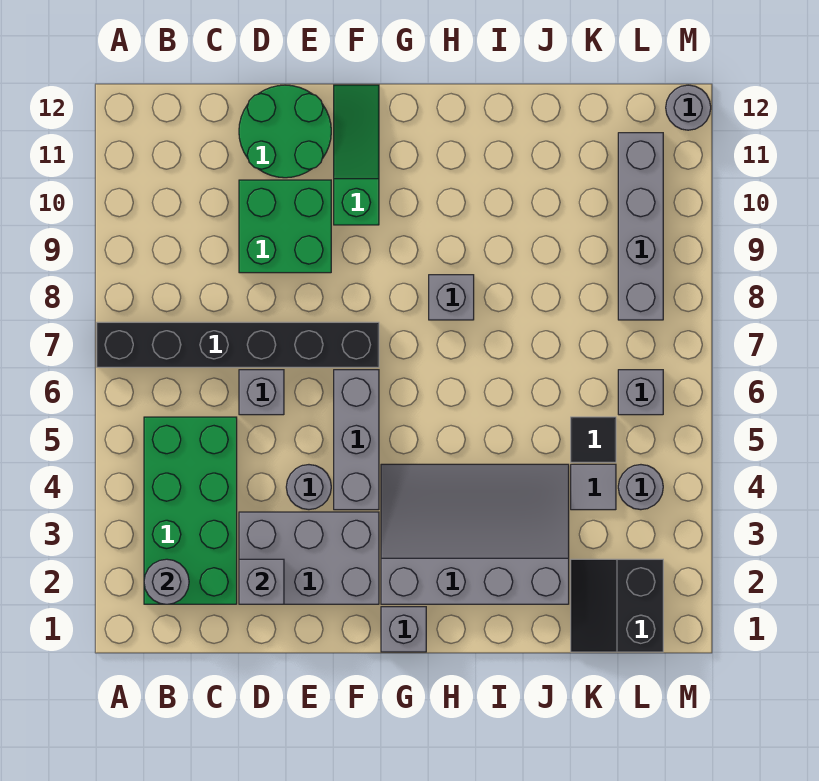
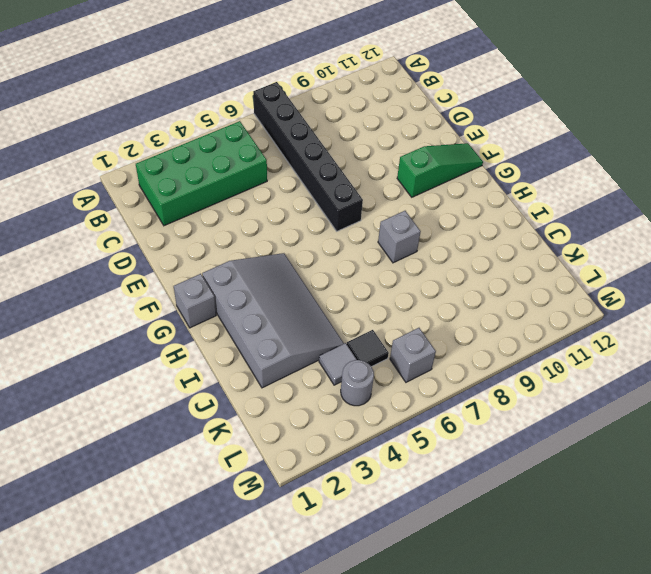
none -> grey brick D2:F3 level 1
none -> grey brick D6 level 1
none -> green brick D9:E10 level 1

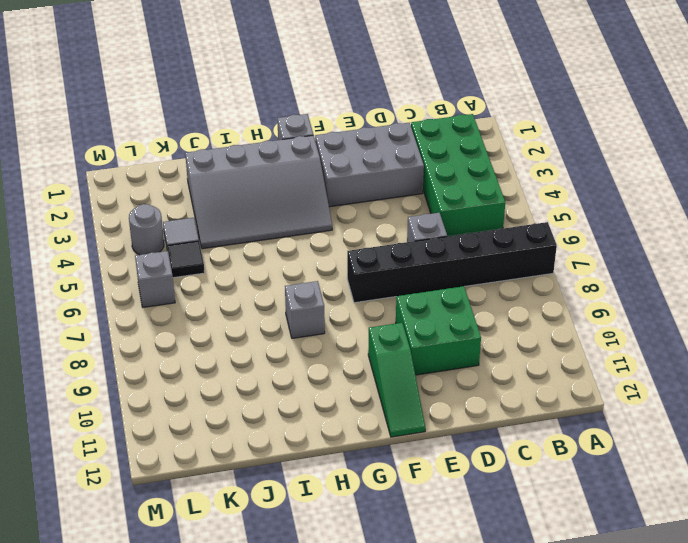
none -> green round brick D11:E12 level 1
none -> grey round brick E4 level 1
none -> grey brick F4:F6 level 1

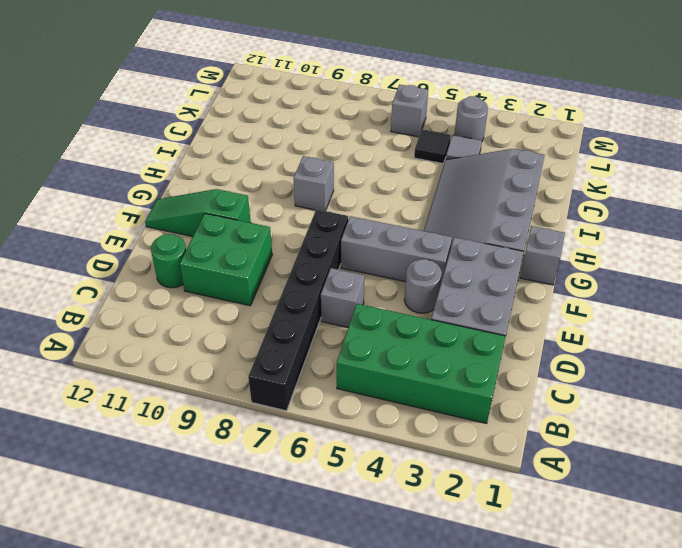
green round brick D11 level 1 -> green round brick D11:E12 level 1
none -> black slope K1:L2 level 1 top L
none -> grey brick L8:L11 level 1
none -> grey round brick M12 level 1

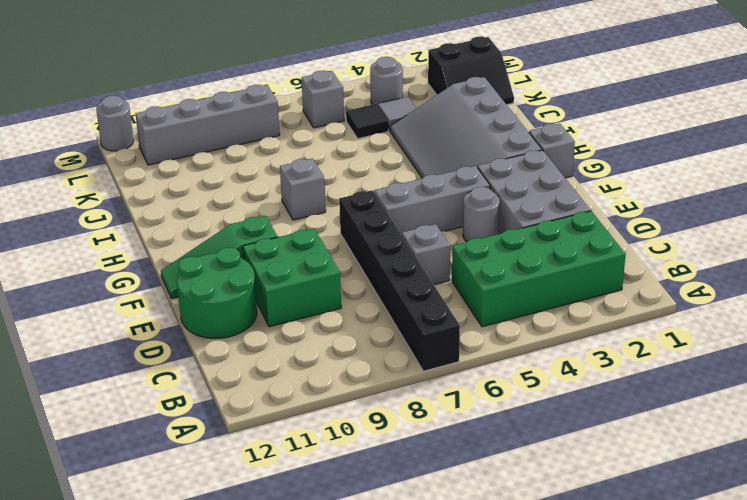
none -> grey round brick B2 level 2
none -> grey brick D2 level 2

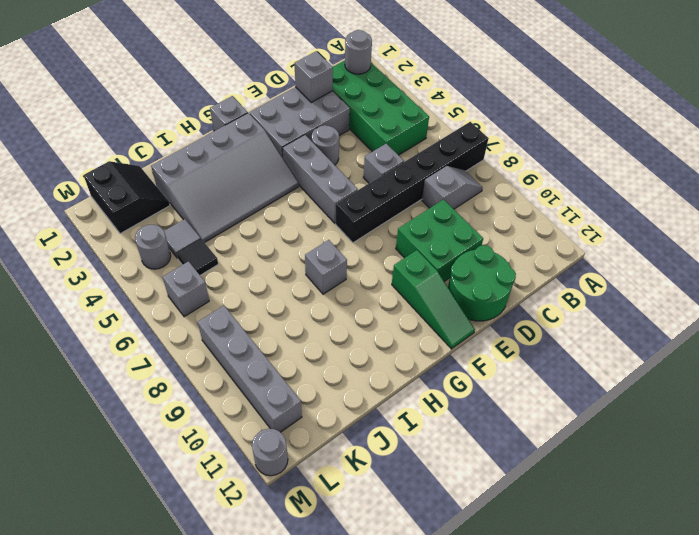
grey slope B8:C8 level 1 top C -> none

